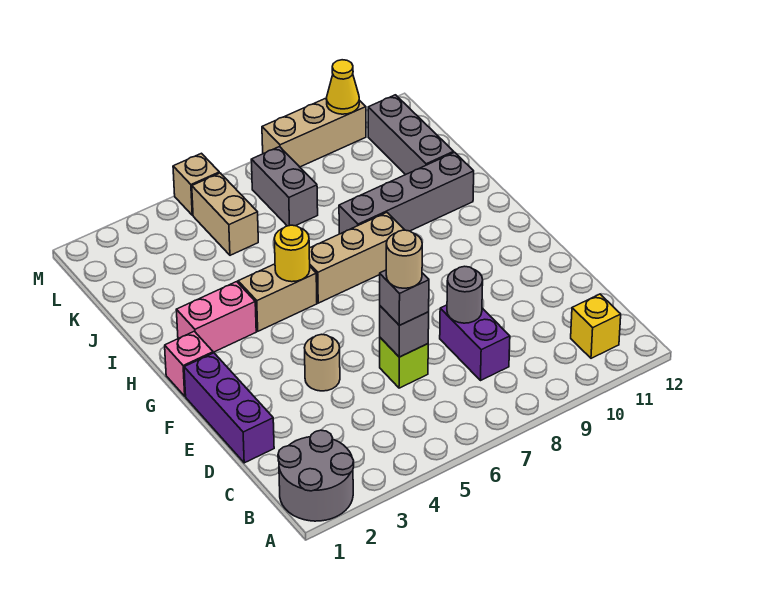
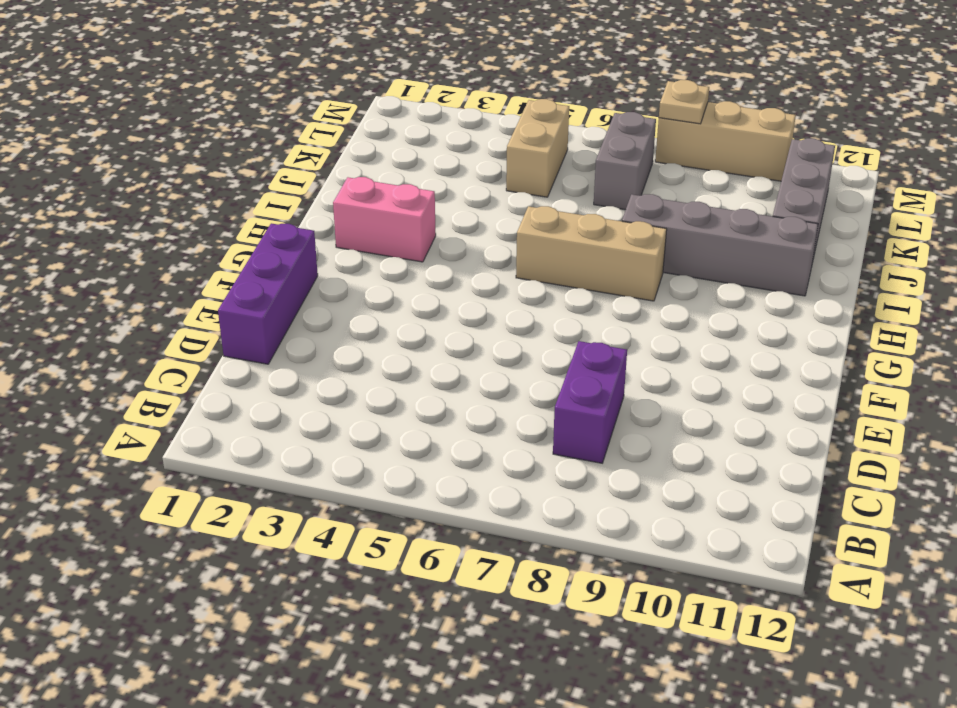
tan plate M8 level 2 -> none
none -> grey round brick A1:B2 level 1
none -> yellow brick B11 level 1
none -> lime brick D6 level 1

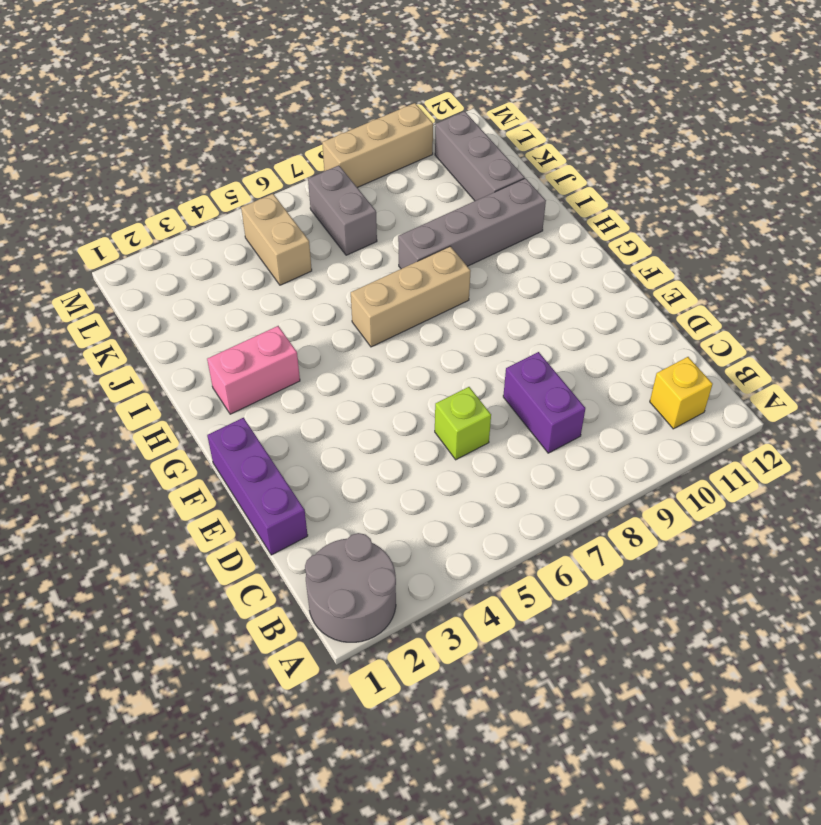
none -> tan round brick E4 level 1
none -> pink brick G1 level 1
none -> tan brick H4:H5 level 1

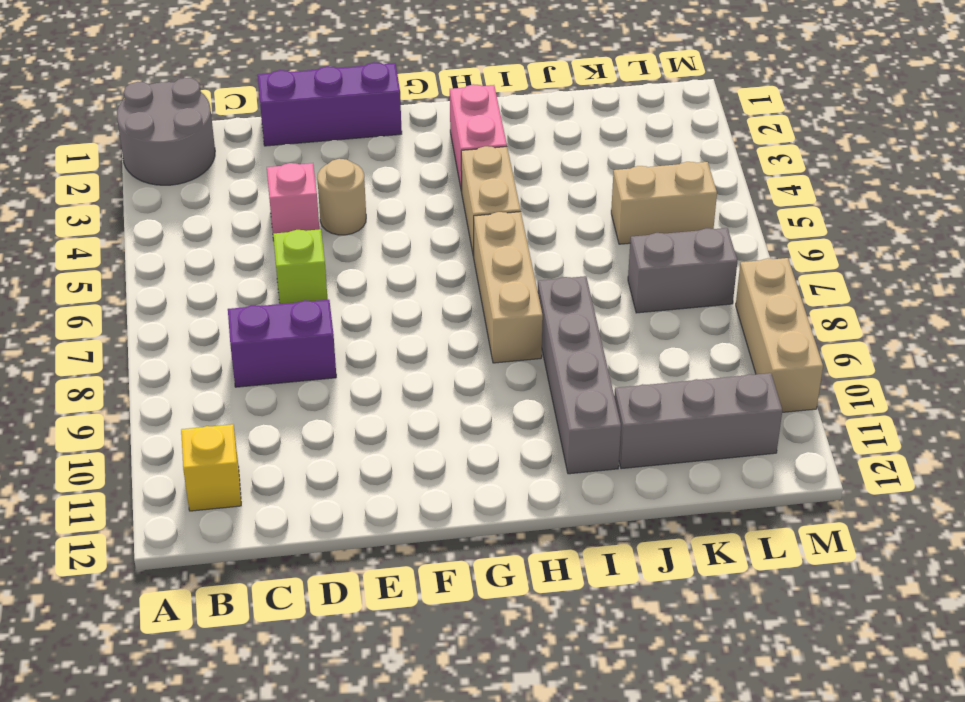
pink brick D4 level 1 -> pink brick G1 level 1
none -> tan brick M5 level 1
none -> grey brick D6 level 2
none -> grey round brick D8 level 2

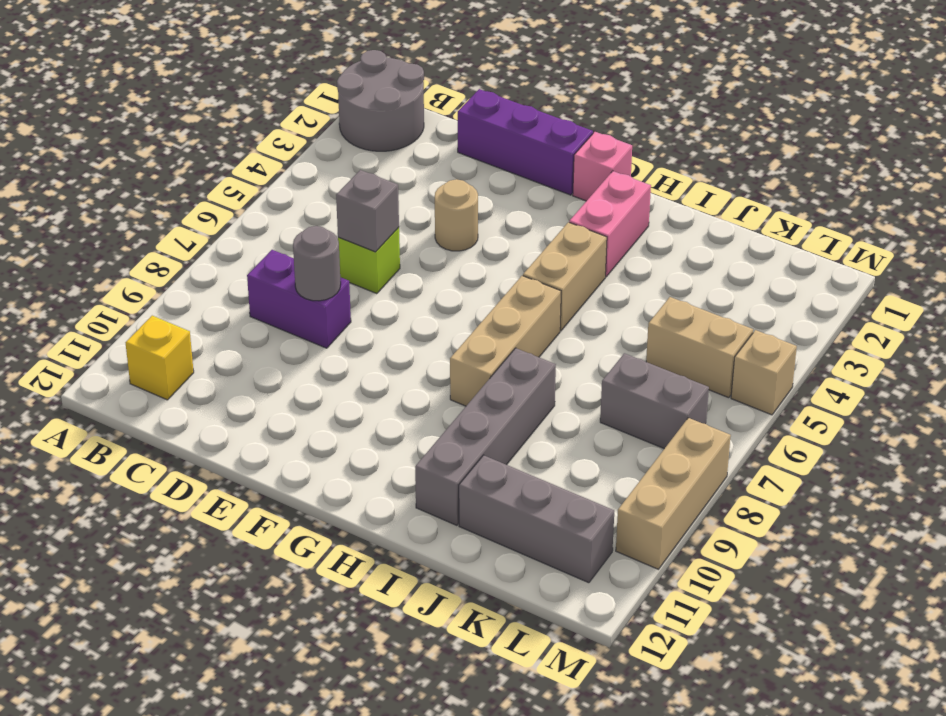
none -> yellow round brick H5 level 2
none -> yellow cone M10 level 2
none -> grey brick D6 level 3

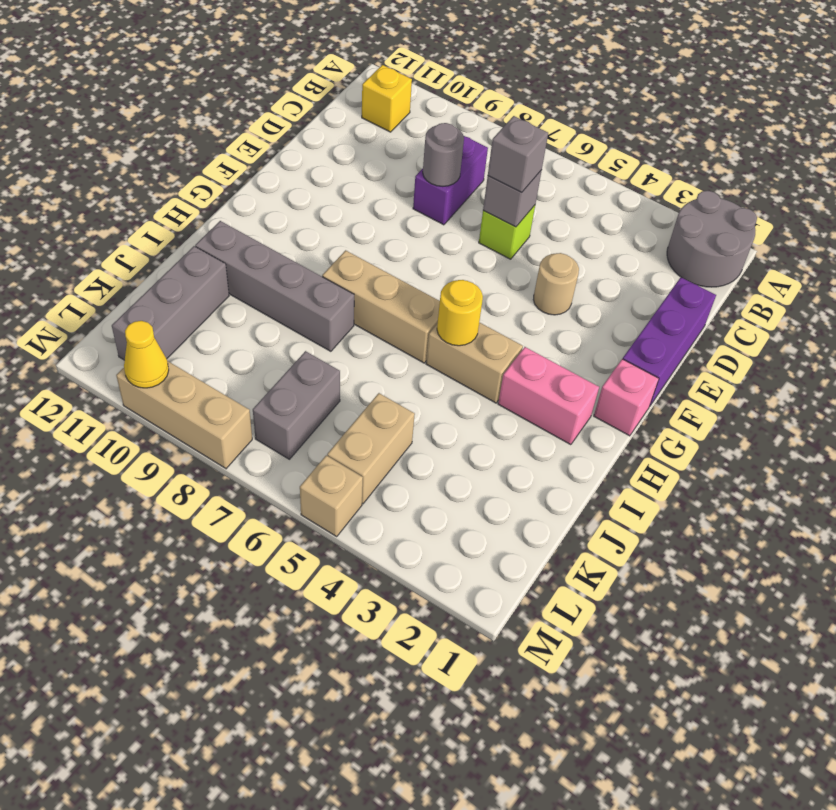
none -> tan round brick D6 level 4

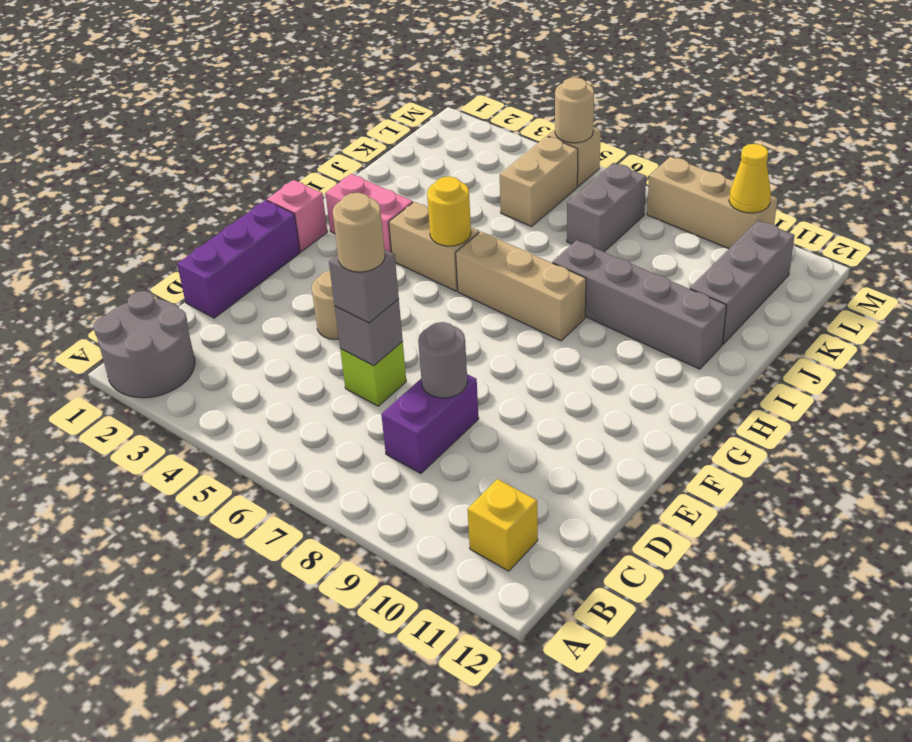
tan round brick M5 level 2 -> none

